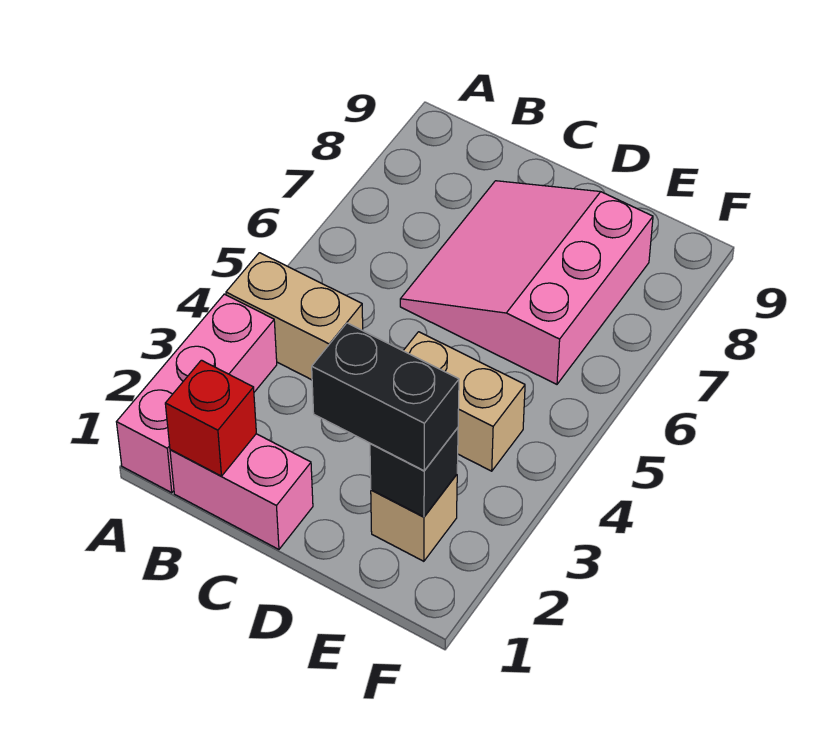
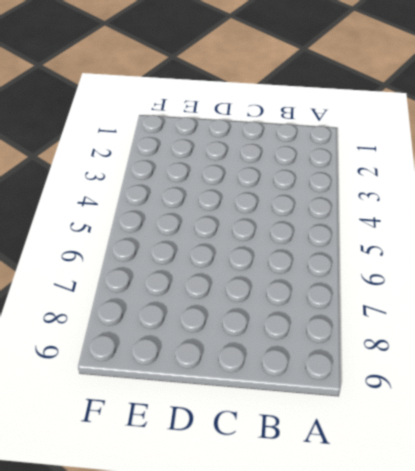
none -> pink brick A1:A3 level 1
none -> tan brick A4:B4 level 1

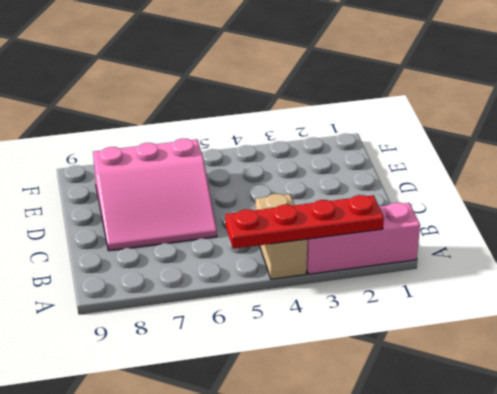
red plate A2:A5 level 2 -> none
none -> pink brick B1:C1 level 1
none -> tan brick D4:E4 level 1

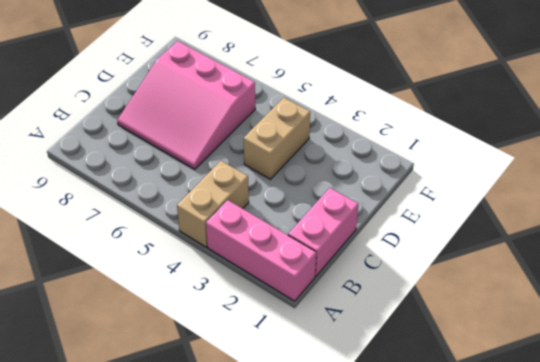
none -> tan brick E2 level 1
none -> red brick B1 level 2

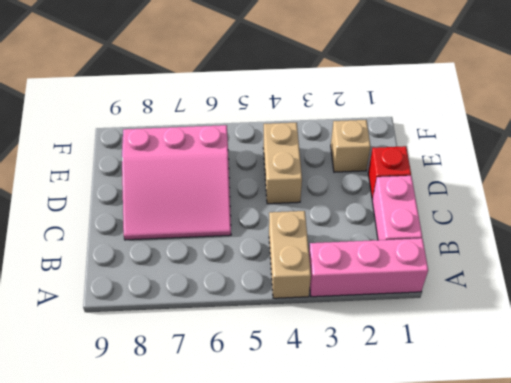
red brick D1 level 1 -> red brick B1 level 2
none -> black brick E2 level 2
none -> black brick D2:E2 level 3

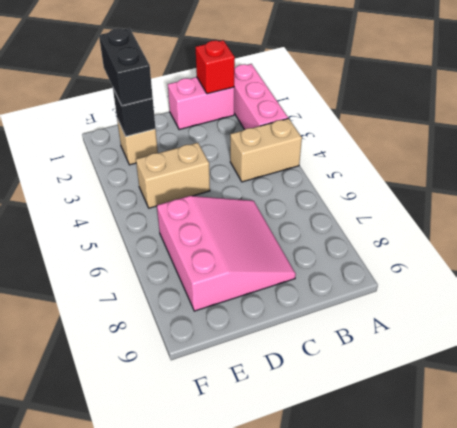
black brick E1:E2 level 3 -> black brick D2:E2 level 3

